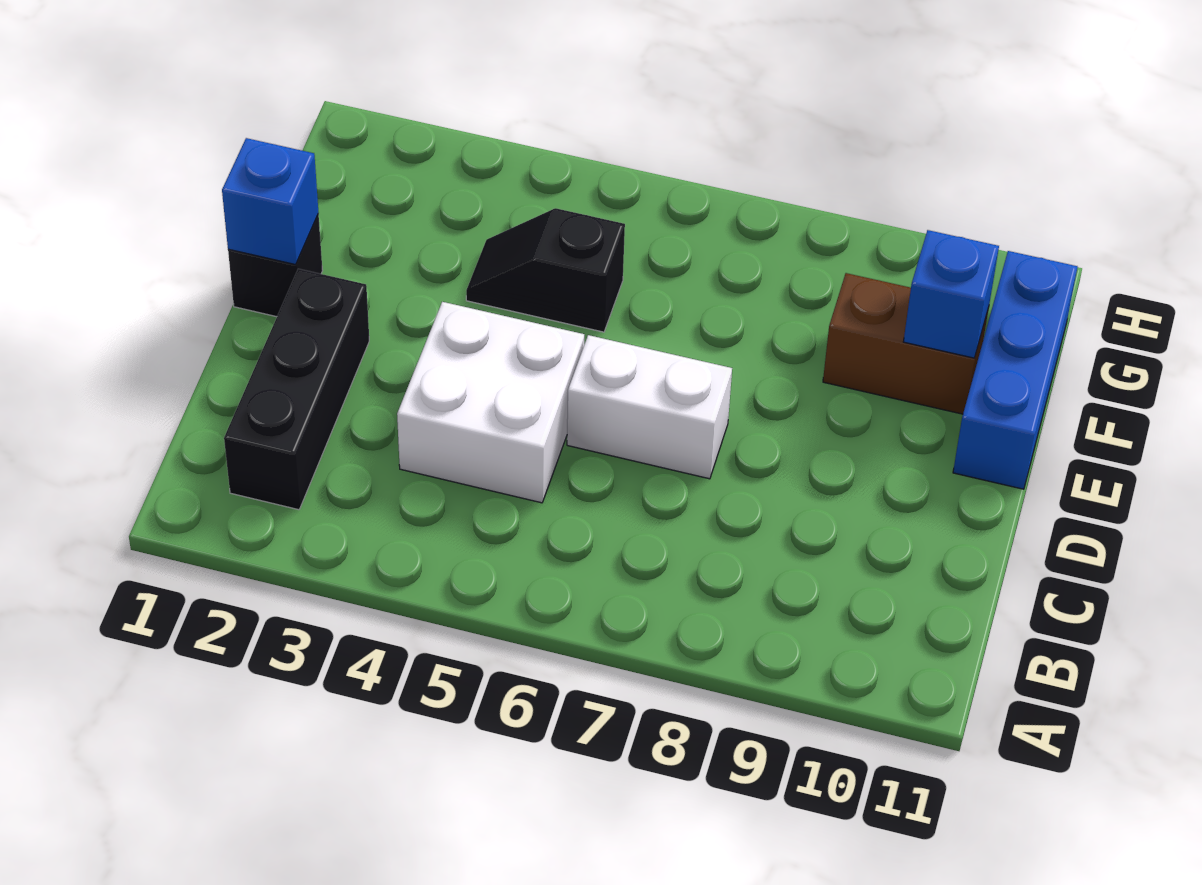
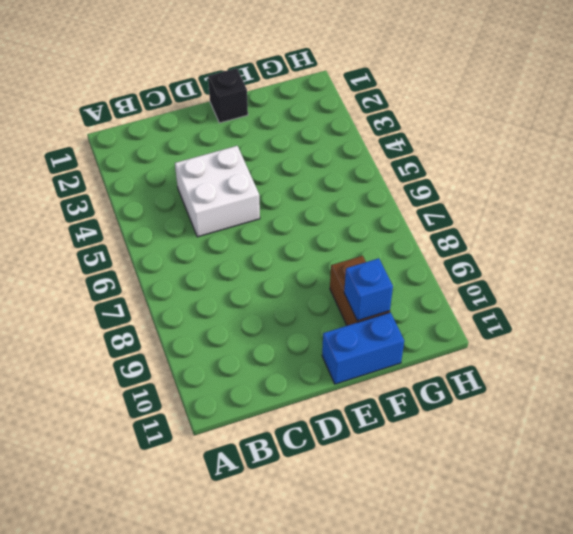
blue brick E11:F11 level 1 -> blue brick E11:G11 level 1
none -> black brick B2:D2 level 1
none -> white brick D6:D7 level 1

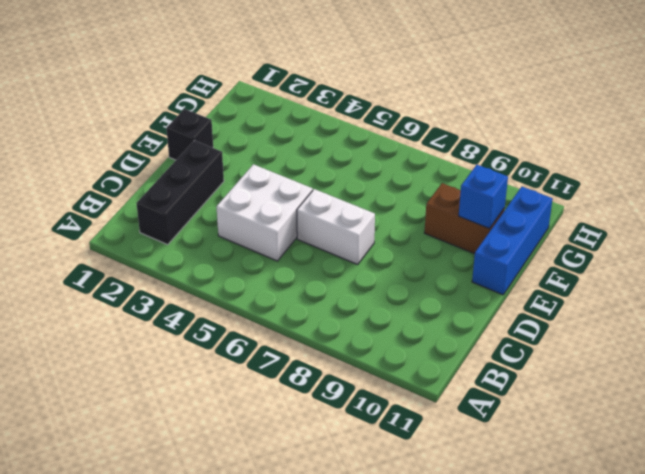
none -> black slope F4:F5 level 1 top 5
none -> blue brick E1 level 2

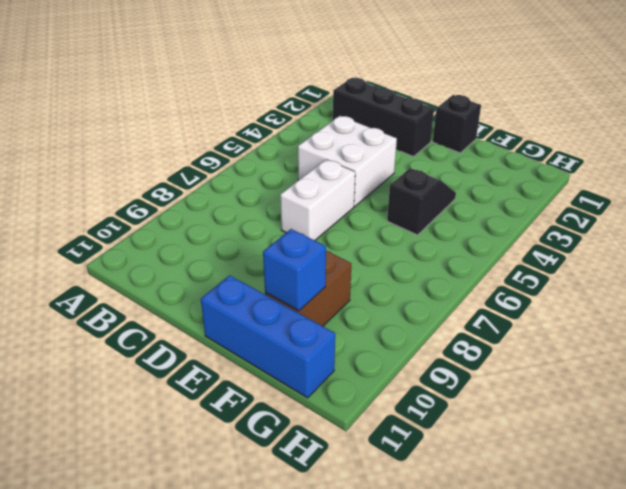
none -> blue brick E1 level 2

